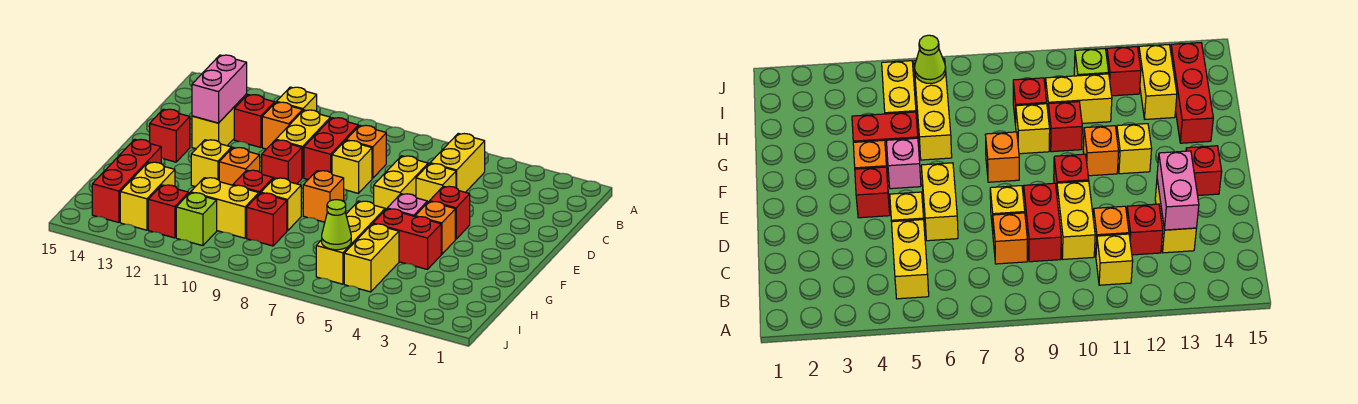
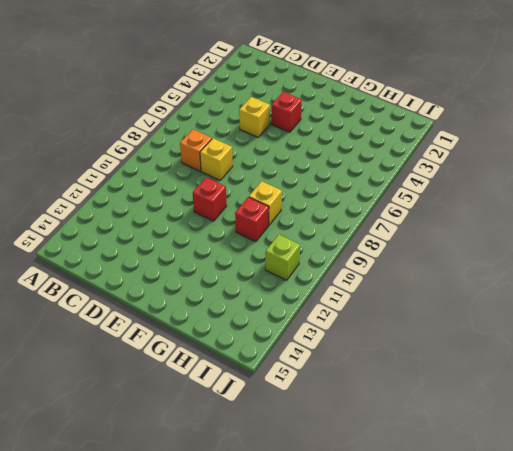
none -> yellow brick B5:C5 level 1
none -> yellow brick B11 level 1
none -> red brick C9:D9 level 1
none -> yellow brick C10:D10 level 1

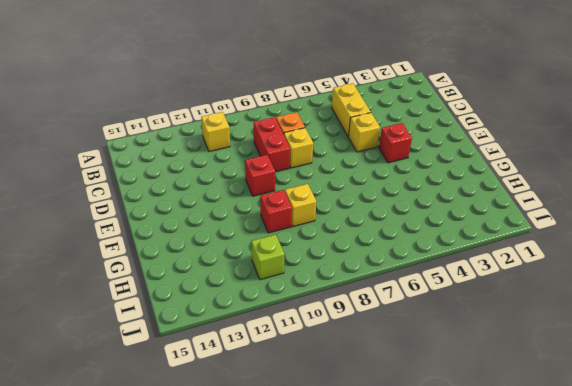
none -> yellow brick C10:D10 level 1
none -> orange brick C11 level 1
none -> red brick C12 level 1
none -> yellow brick C13:D13 level 1

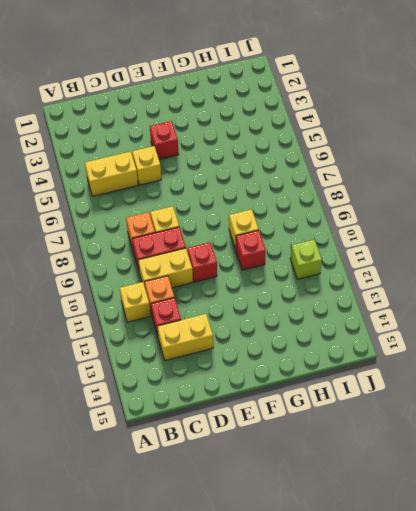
none -> yellow brick D6:E6 level 1
none -> red brick E14 level 1
none -> orange brick F4 level 1
none -> pink brick F5 level 1

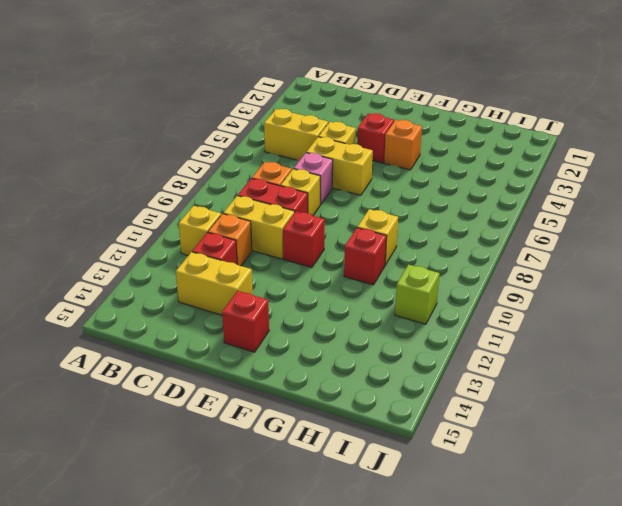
pink brick D7 level 1 -> pink brick F5 level 1
none -> orange brick F8 level 1
none -> orange brick F11 level 1
none -> yellow brick F12 level 1
none -> red brick G4:G5 level 1

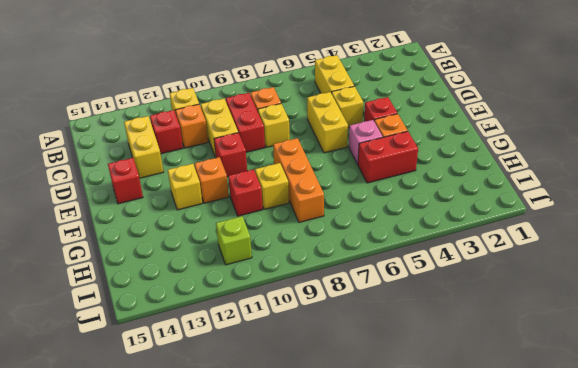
orange brick F8:H8 level 1 -> orange brick F8 level 1
none -> yellow brick G6:I6 level 1
none -> red brick G14:I14 level 1
none -> yellow brick H5:I5 level 1
none -> red brick H9 level 1

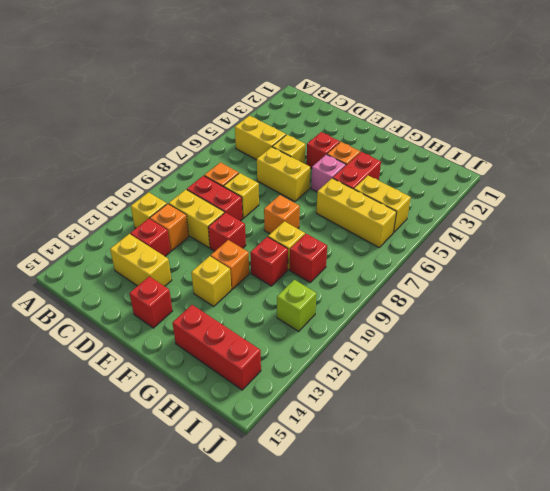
none -> yellow brick H10:H11 level 1
none -> yellow brick H13:I13 level 1
none -> red brick I12 level 1
none -> pink brick C13:D13 level 2

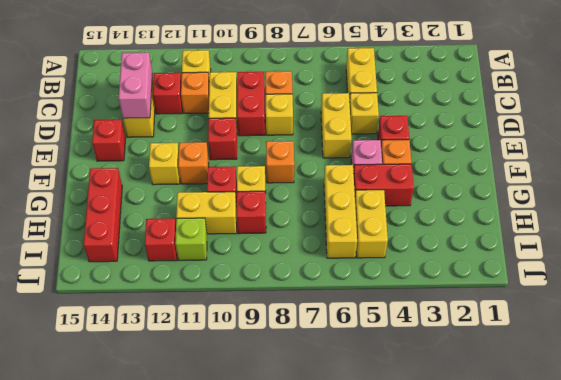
none -> yellow brick H13:I13 level 1
none -> lime cone I6 level 2

